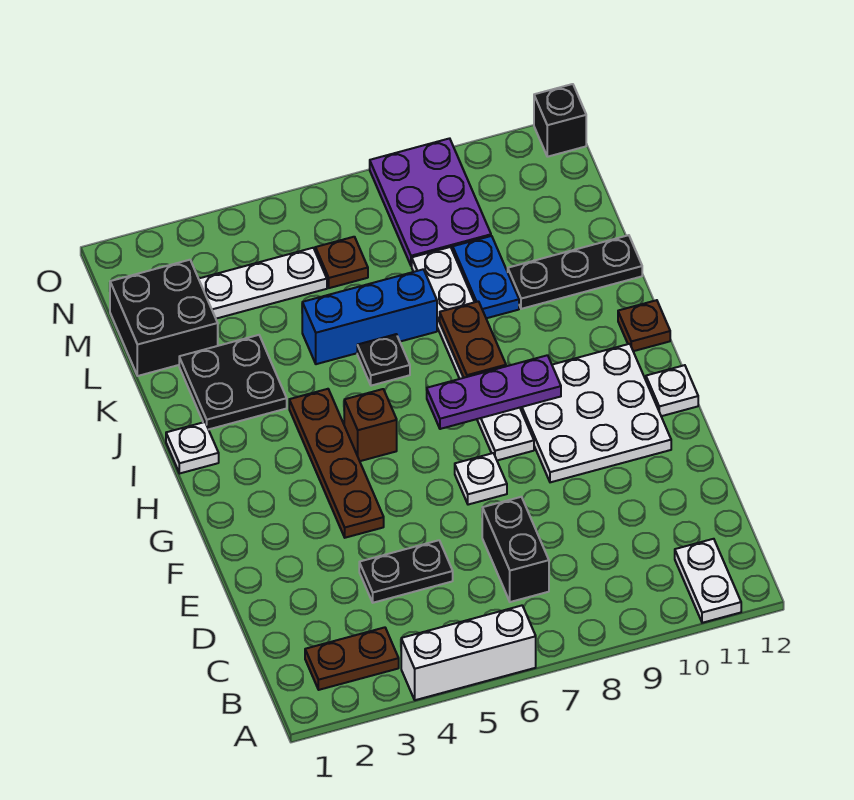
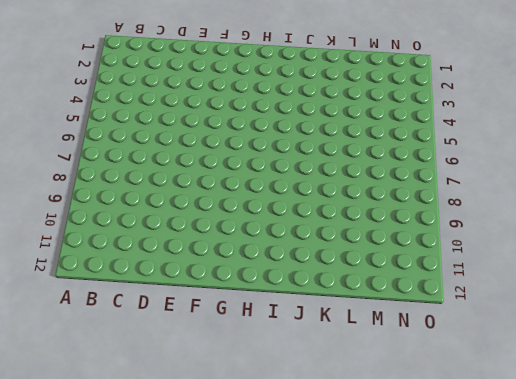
none -> white brick A4:A6 level 1
none -> white plate A11:B11 level 1
none -> brown plate B2:B3 level 1

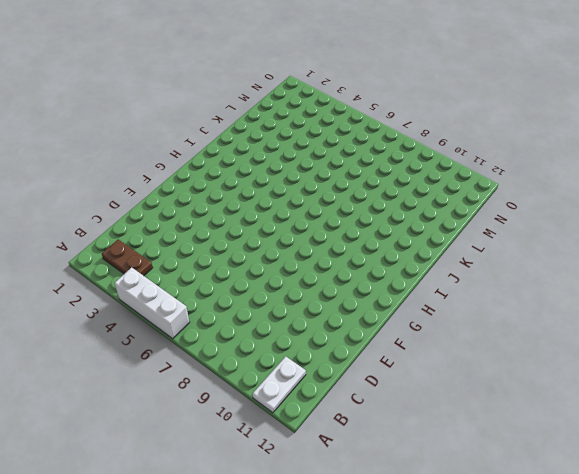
none -> black brick C7:D7 level 1
none -> black plate D4:D5 level 1
none -> brown plate F4:I4 level 1

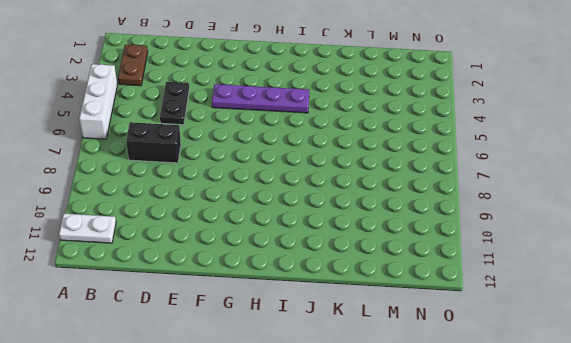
purple plate F4:I4 level 1 -> brown plate F4:I4 level 1
none -> white plate F7 level 1
none -> white plate F9:H11 level 1
none -> white plate G8:L8 level 1

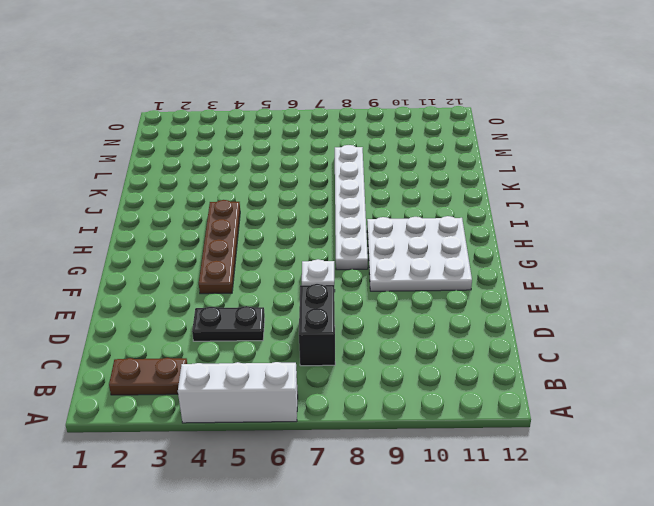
none -> white plate A11:B11 level 1
none -> white plate G12 level 1
none -> brown brick H5 level 1

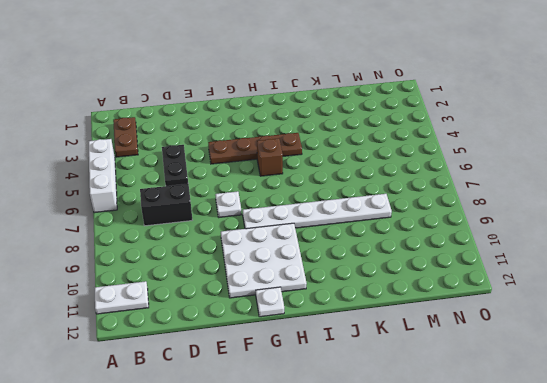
none -> white plate I1 level 1
none -> brown plate I12 level 1
none -> black plate J2:K3 level 1

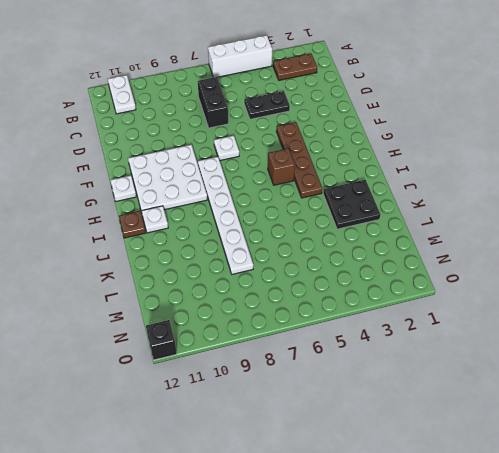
white plate I11 level 1 -> white plate I1 level 1
none -> black plate J6 level 1
none -> blue brick K5:K7 level 1
none -> blue plate K9:L9 level 1

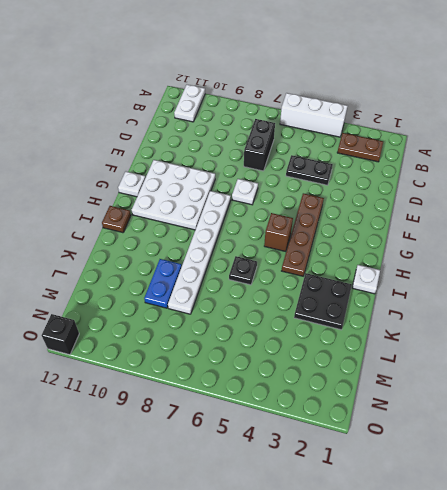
none -> blue brick K5:K7 level 1
none -> black plate K10:K12 level 1
none -> black brick L1:M2 level 1

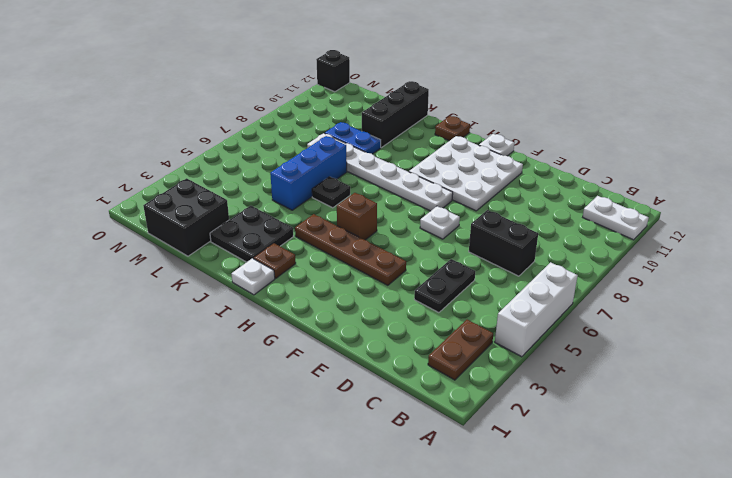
brown plate I2 level 1 -> brown plate M6 level 1
black brick K10:K12 level 1 -> black plate K10:K12 level 1
none -> white plate M3:M5 level 1
none -> purple plate M8:O9 level 1
none -> purple plate H7:H9 level 2

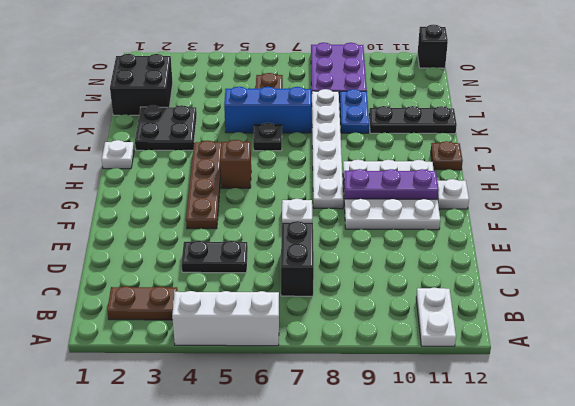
purple plate G9:G11 level 2 -> purple plate H7:H9 level 2
none -> white plate M3:M5 level 1
none -> brown plate I8:J8 level 2

